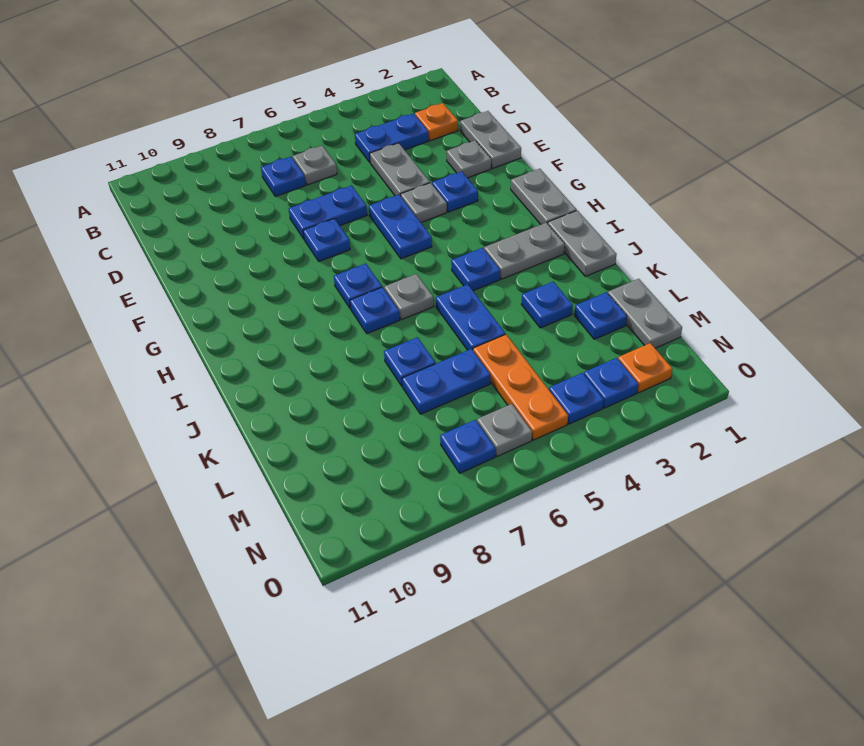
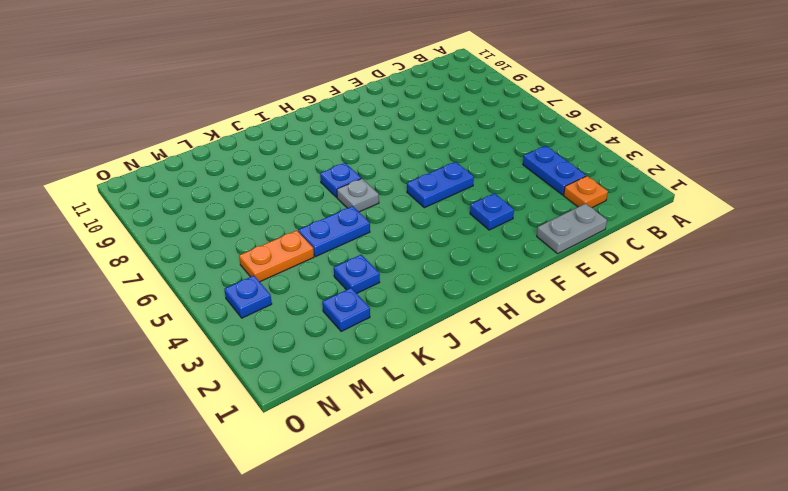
orange plate L5:M5 level 1 -> orange plate L5:N5 level 1
none -> grey plate C6 level 1
none -> blue plate C7 level 1
none -> grey plate D4:E4 level 1
none -> grey plate E2 level 1

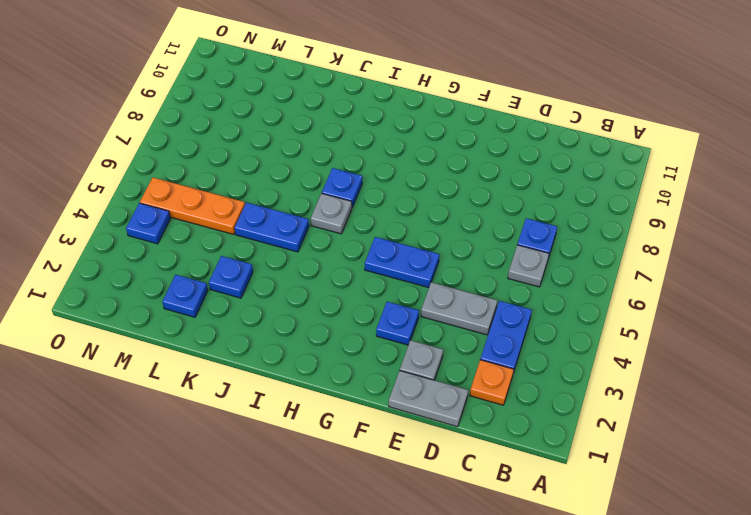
none -> blue plate E6:E7 level 1
none -> grey plate F4 level 1
none -> blue plate F7 level 1
none -> grey plate G1:H1 level 1

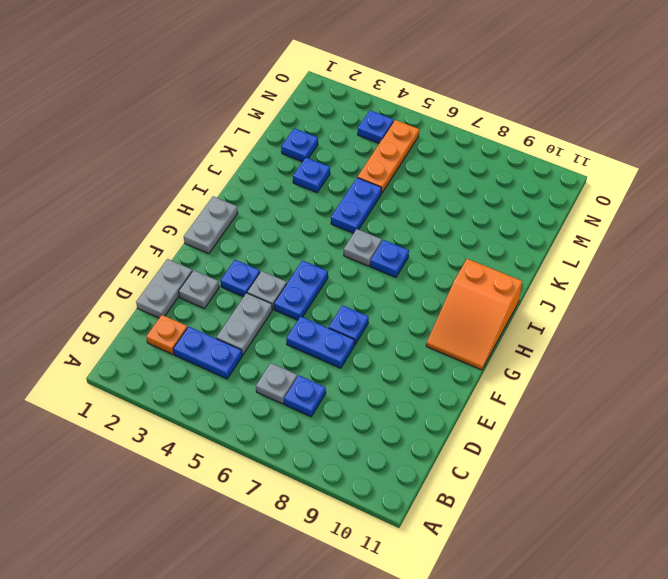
orange slope G10:I11 level 1 top I -> none
none -> blue plate H7 level 1
none -> grey plate I1:J1 level 1
none -> grey plate I2:I3 level 1
none -> blue plate I4 level 1

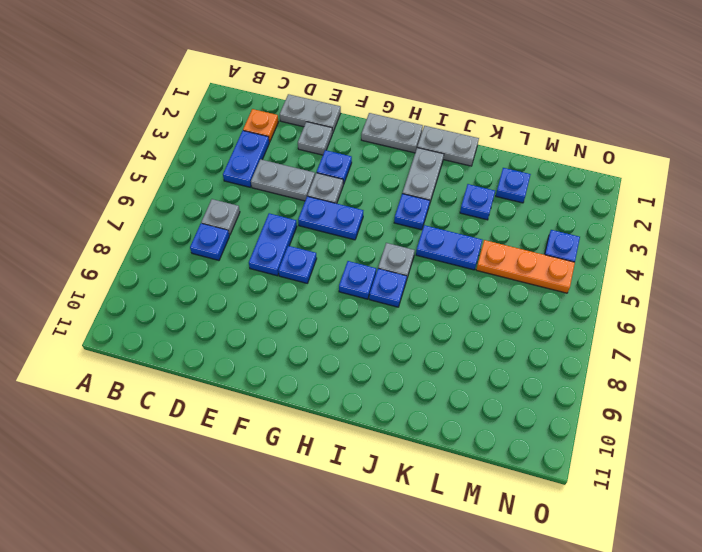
none -> blue plate K7 level 1
none -> grey plate L1:M1 level 1
none -> blue plate L6:L7 level 1
none -> orange plate N2 level 1

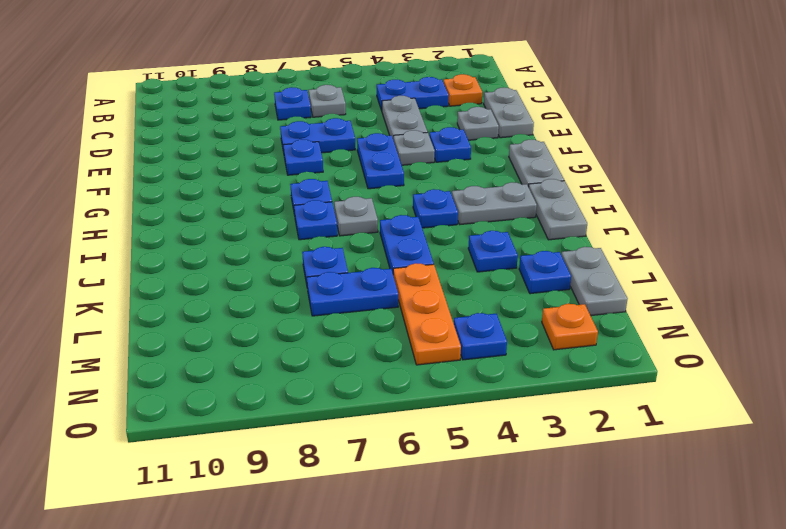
none -> blue plate N3 level 1
none -> grey plate N6 level 1
none -> blue plate N7 level 1

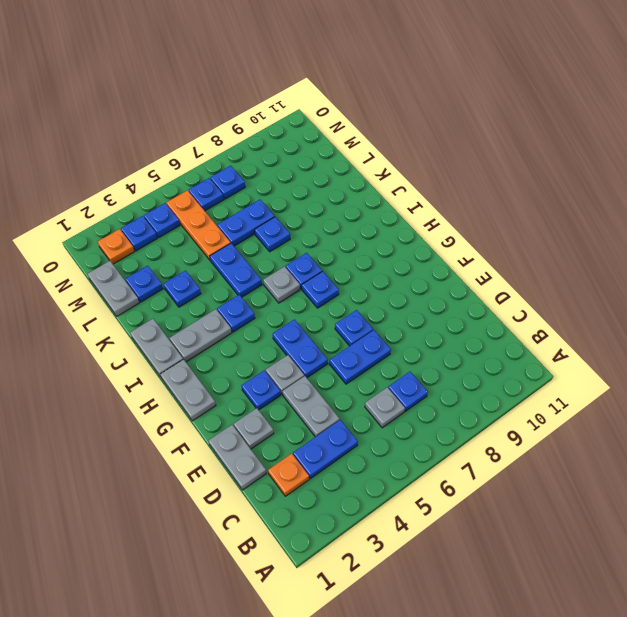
blue plate N6 level 1 -> grey plate N6 level 1

